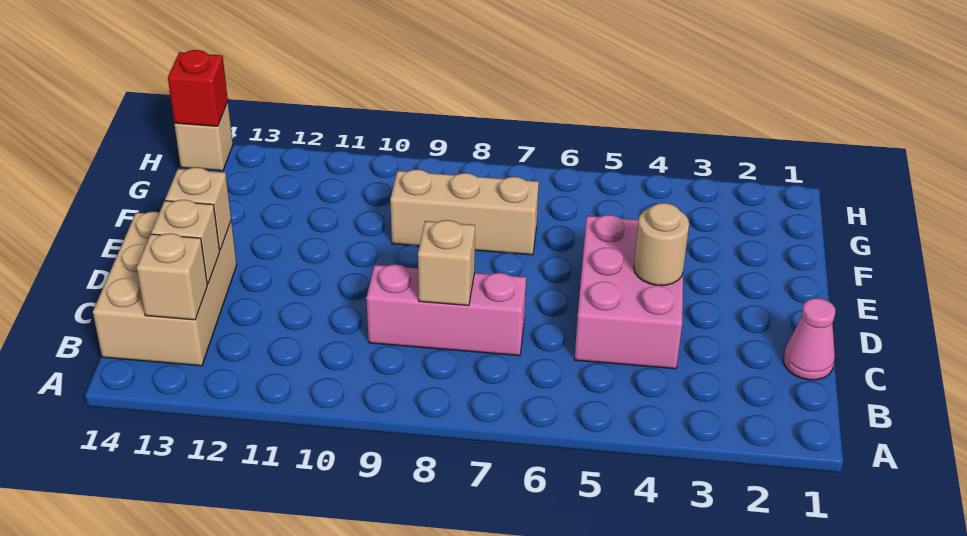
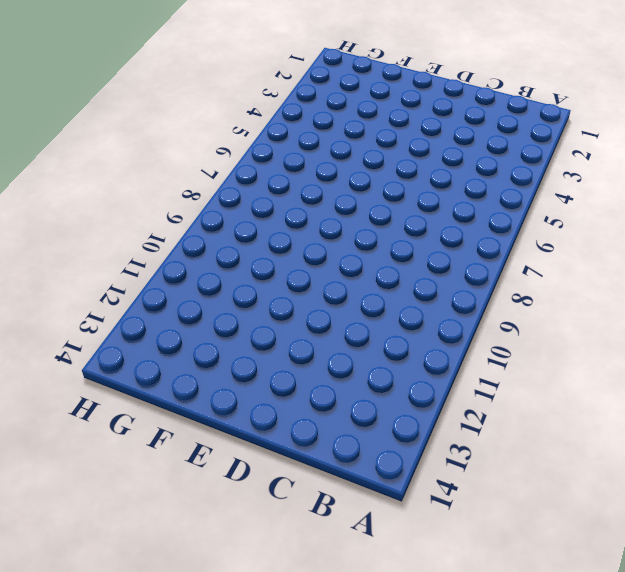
none -> tan brick B13:D14 level 1
none -> pink cone C1 level 1
none -> pink brick C4:E5 level 1

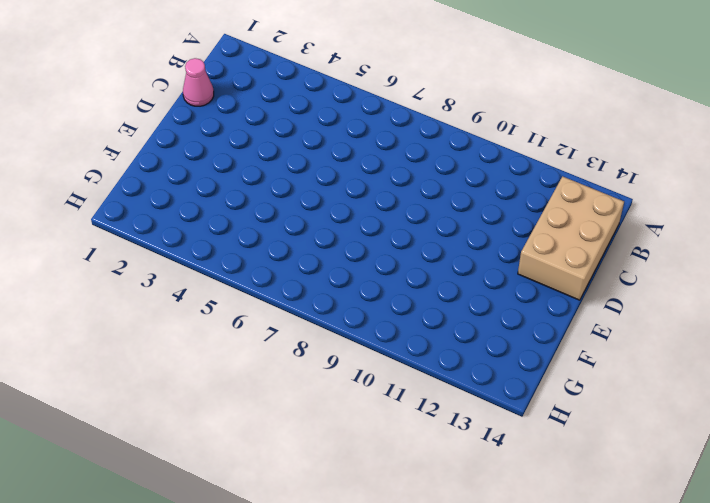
none -> pink brick C4:E5 level 1
none -> pink brick C7:C9 level 1
none -> tan brick F7:F9 level 1

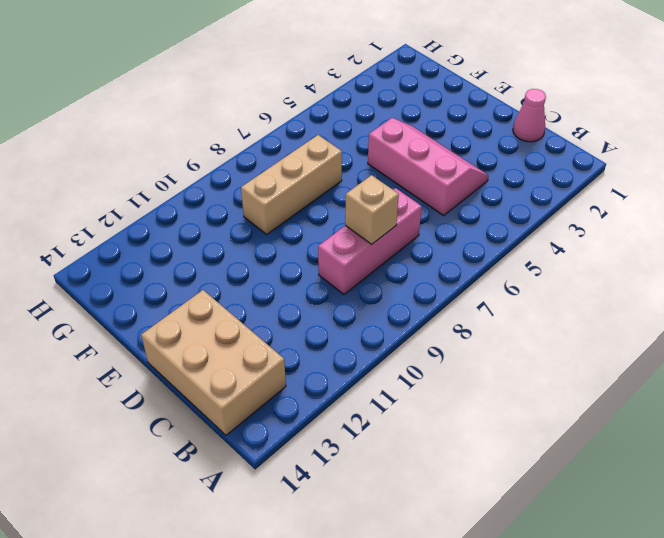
pink slope C4:E5 level 1 top 5 -> pink brick C4:E5 level 1
none -> tan brick H14 level 1
none -> tan brick B13 level 2
none -> tan brick C13 level 2

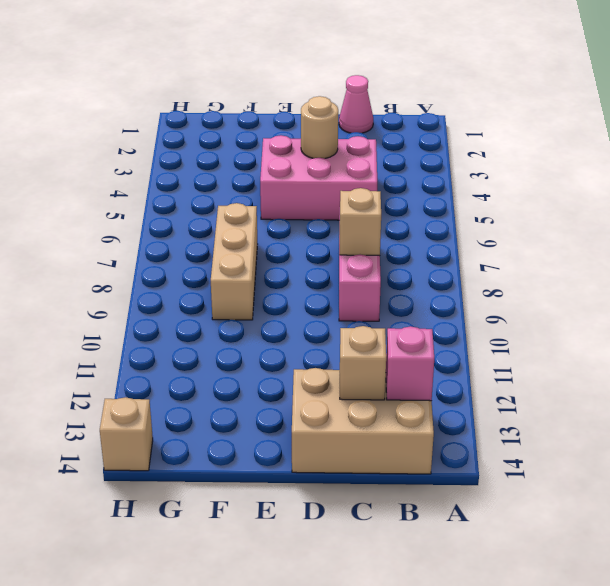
pink brick B13 level 2 -> tan brick B13 level 2
none -> tan brick D13 level 2
none -> red brick H14 level 2

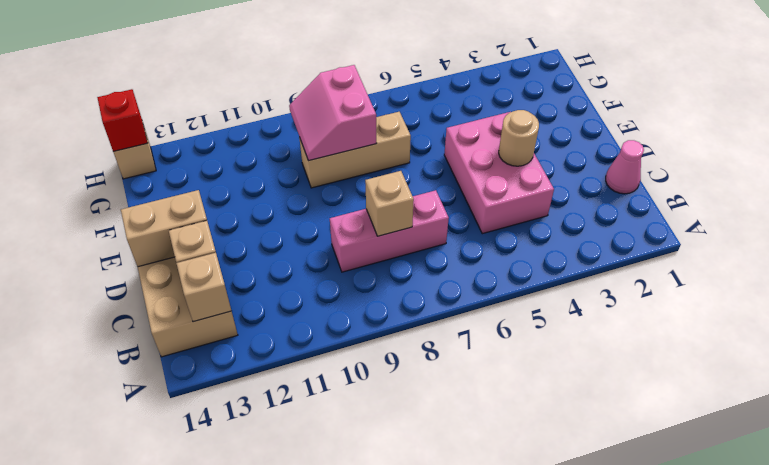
tan brick D13:D14 level 2 -> tan brick D13 level 2
pink slope F8:G9 level 2 top 8 -> none

